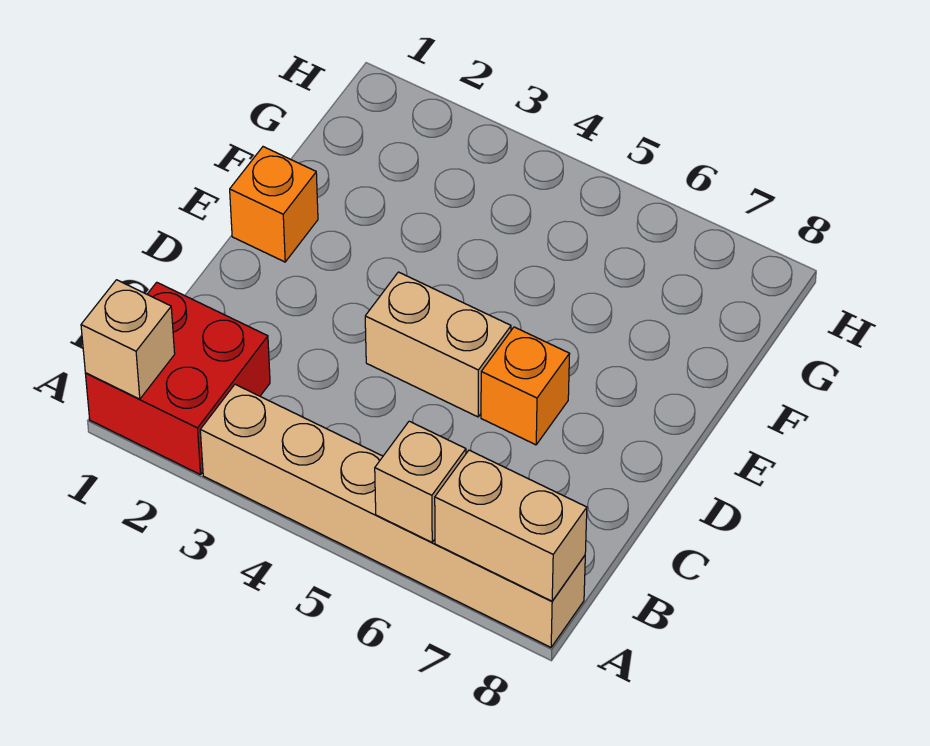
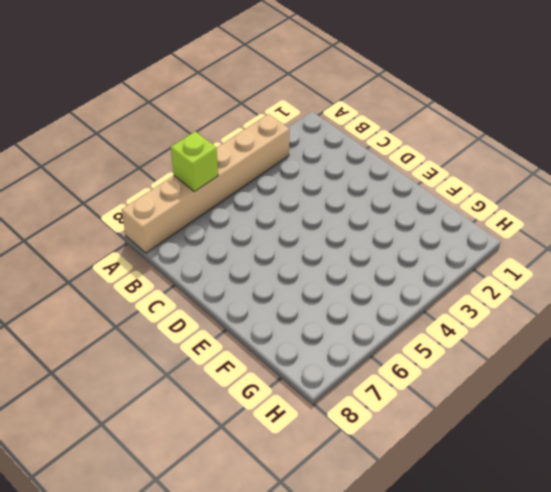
lime brick A6 level 2 -> tan brick A6 level 2
none -> red brick A1:B2 level 1
none -> tan brick D4:D5 level 1

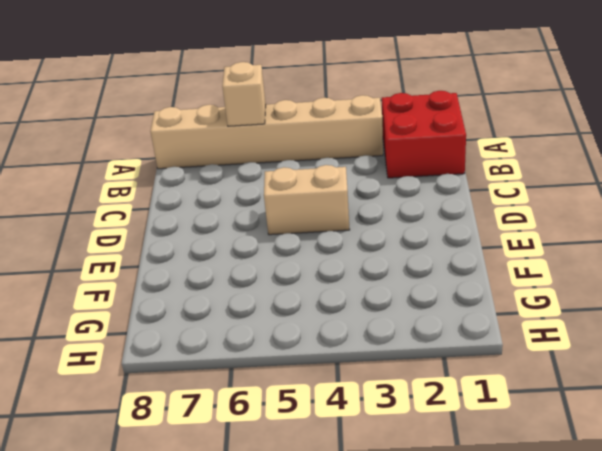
none -> orange brick D6 level 1
none -> orange brick E1 level 1

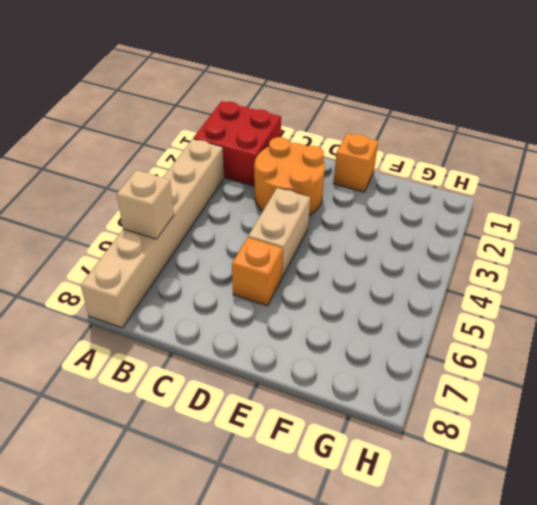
orange round brick C2:D3 level 1 -> none
none -> tan brick A1 level 2
none -> tan brick A7:A8 level 2

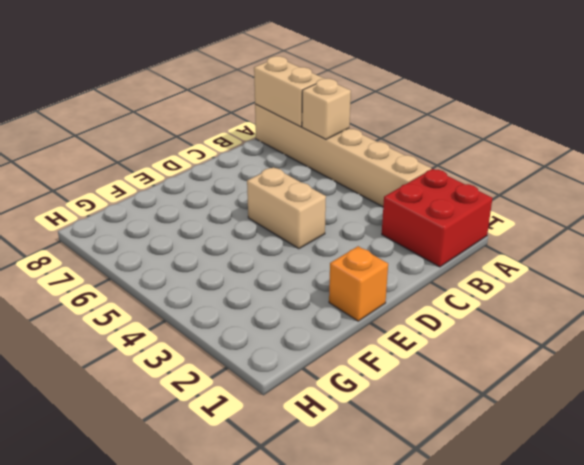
none -> orange brick D6 level 1
none -> tan brick A1 level 2

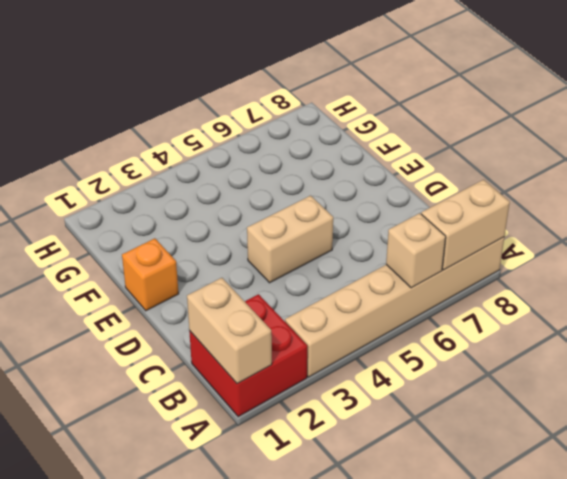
tan brick A1:B1 level 2 -> tan brick A1 level 2
none -> orange brick D6 level 1

